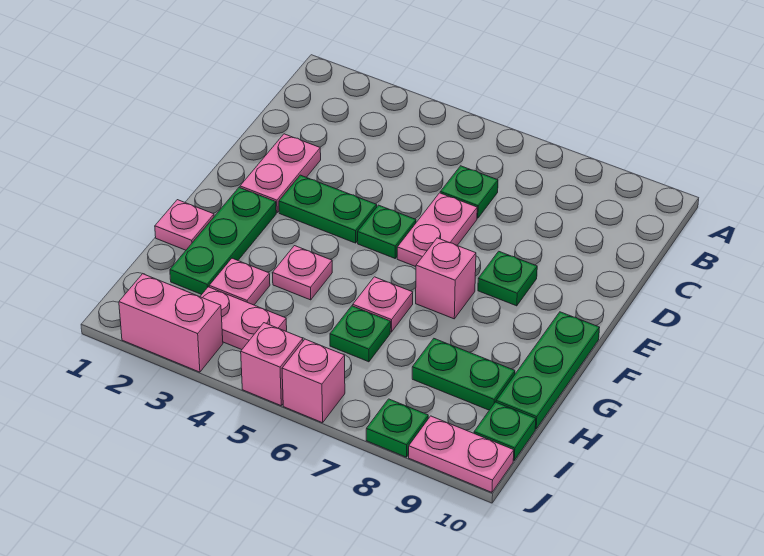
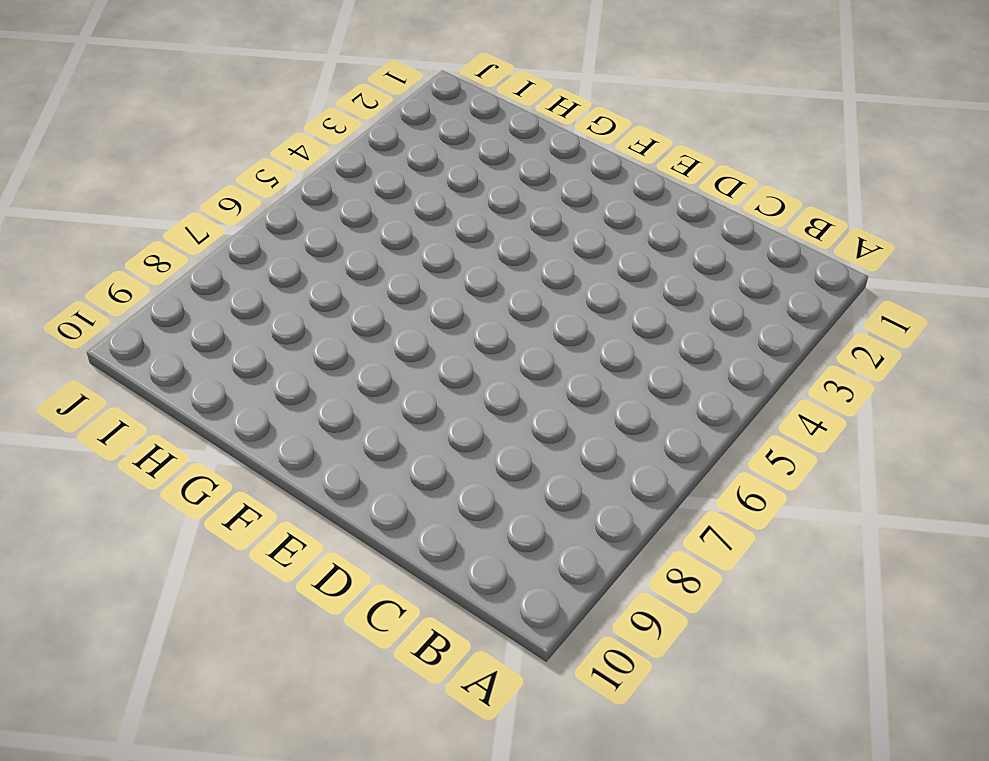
none -> green plate C6 level 1
none -> pink plate D2:E2 level 1
none -> pink plate D6:E6 level 1

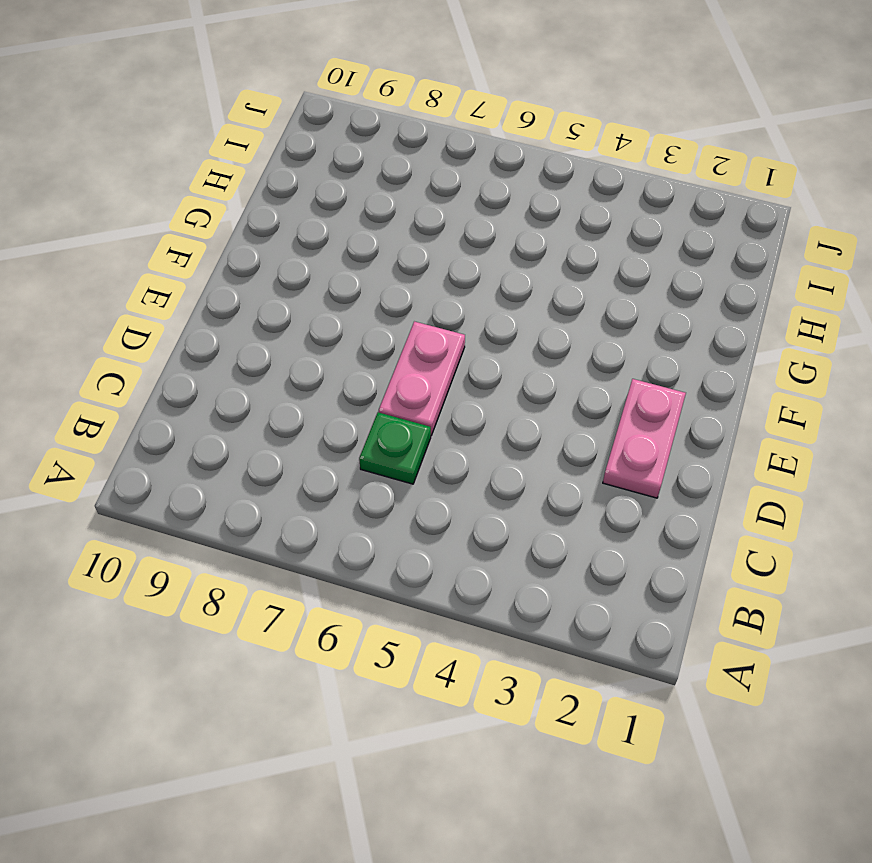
none -> green plate E3:E4 level 1
none -> green plate E5 level 1
none -> green plate E8 level 1

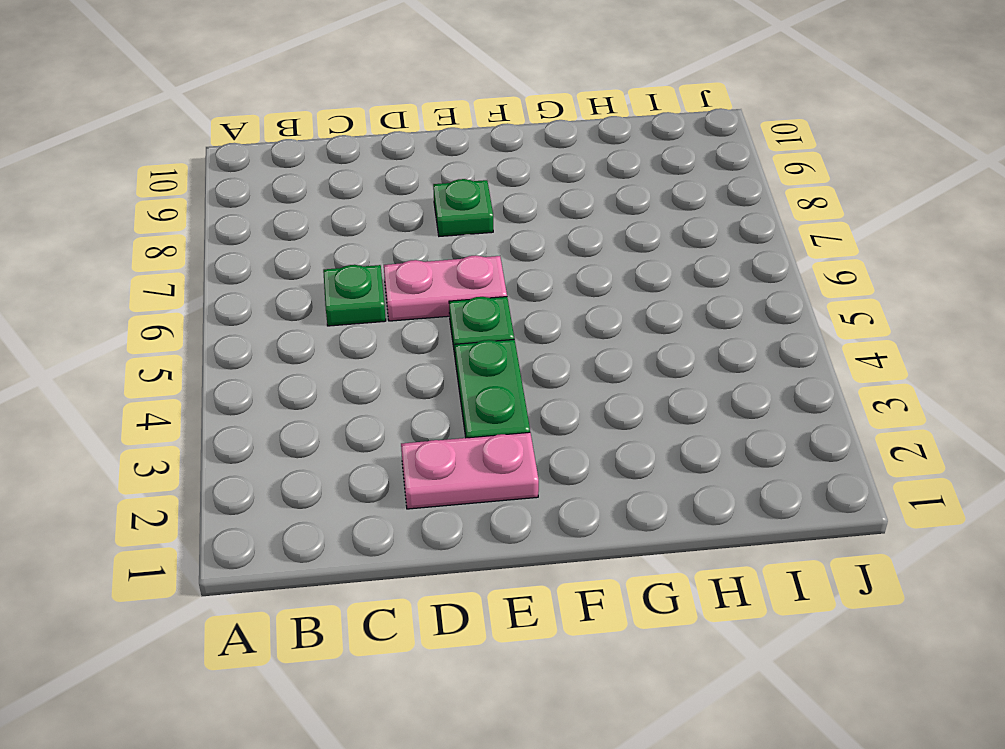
none -> green plate F2:H2 level 1
none -> pink brick F7 level 1
none -> green plate F10:H10 level 1

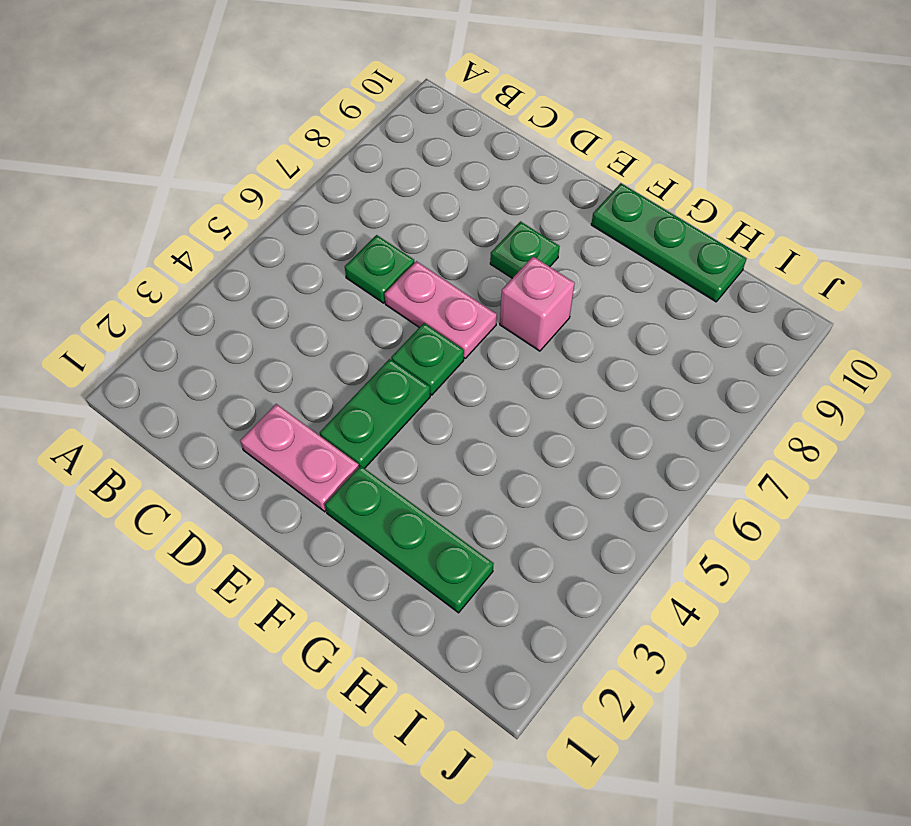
none -> pink plate G1 level 1
none -> pink plate G4 level 1
none -> pink plate G6 level 1

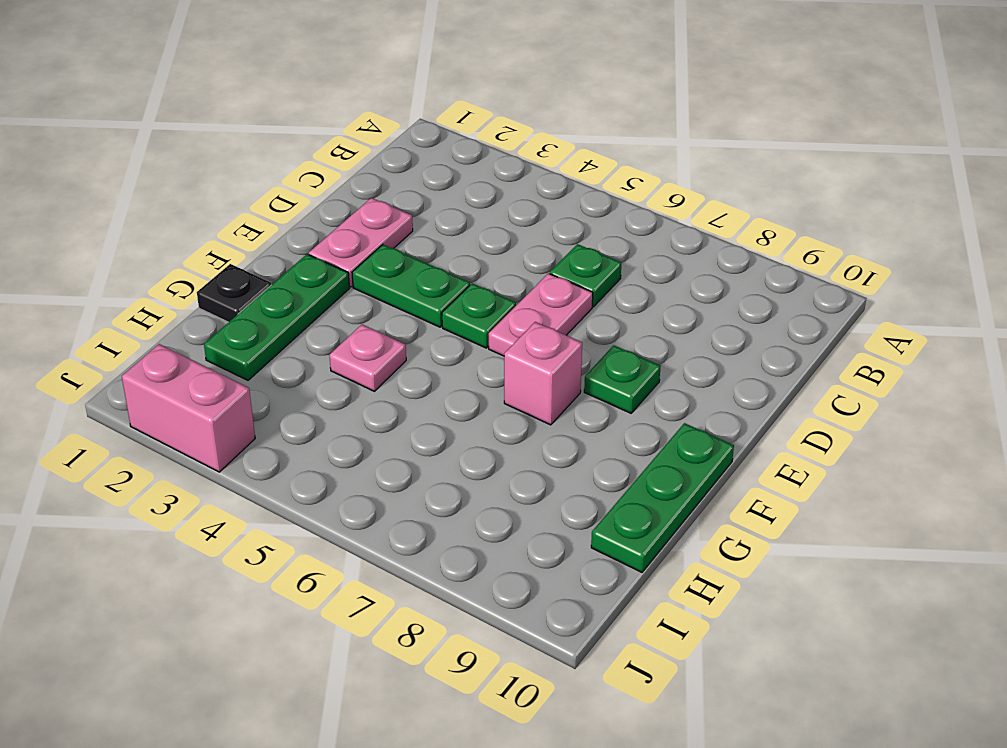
black plate G1 level 1 -> pink plate G1 level 1
none -> pink plate G6 level 1
none -> pink plate H3 level 1
none -> green plate H6 level 1

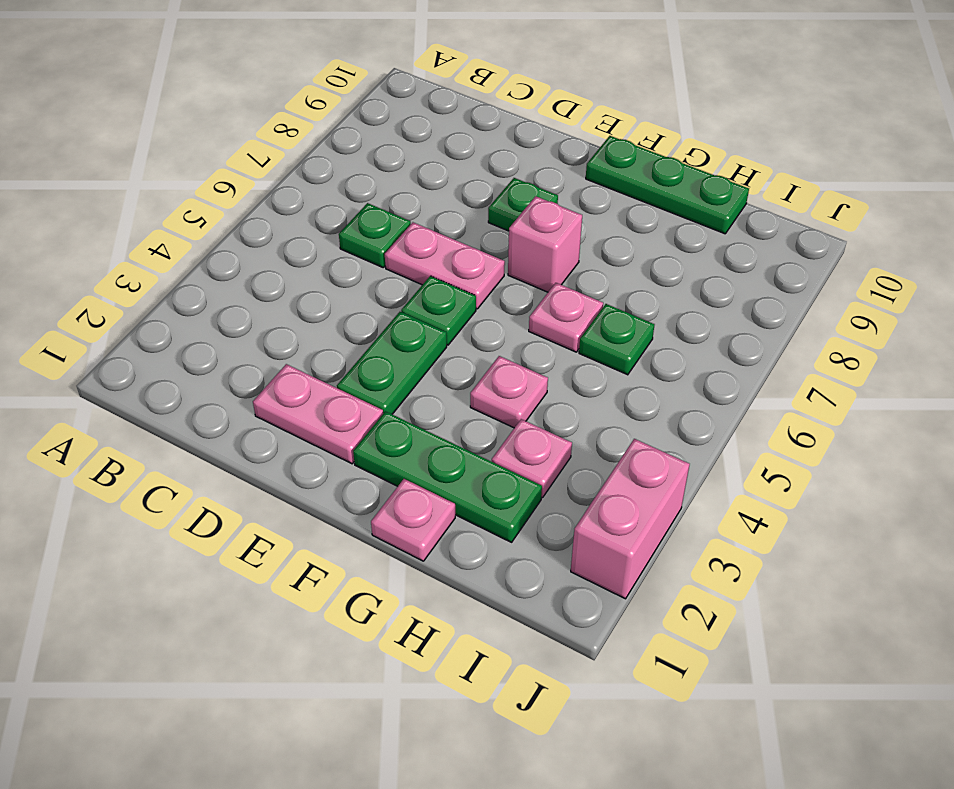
none -> green plate H8:H9 level 1
none -> pink plate I3:I4 level 1
none -> green plate I10 level 1

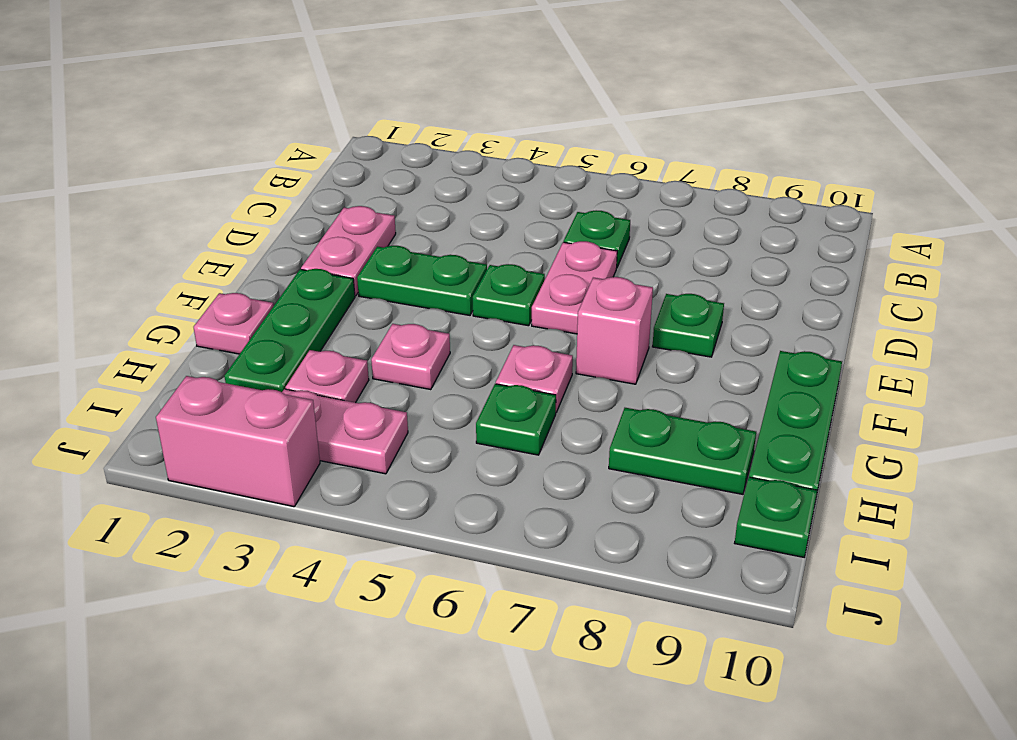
none -> pink brick J5 level 1
none -> pink brick J6 level 1
none -> green plate J8 level 1

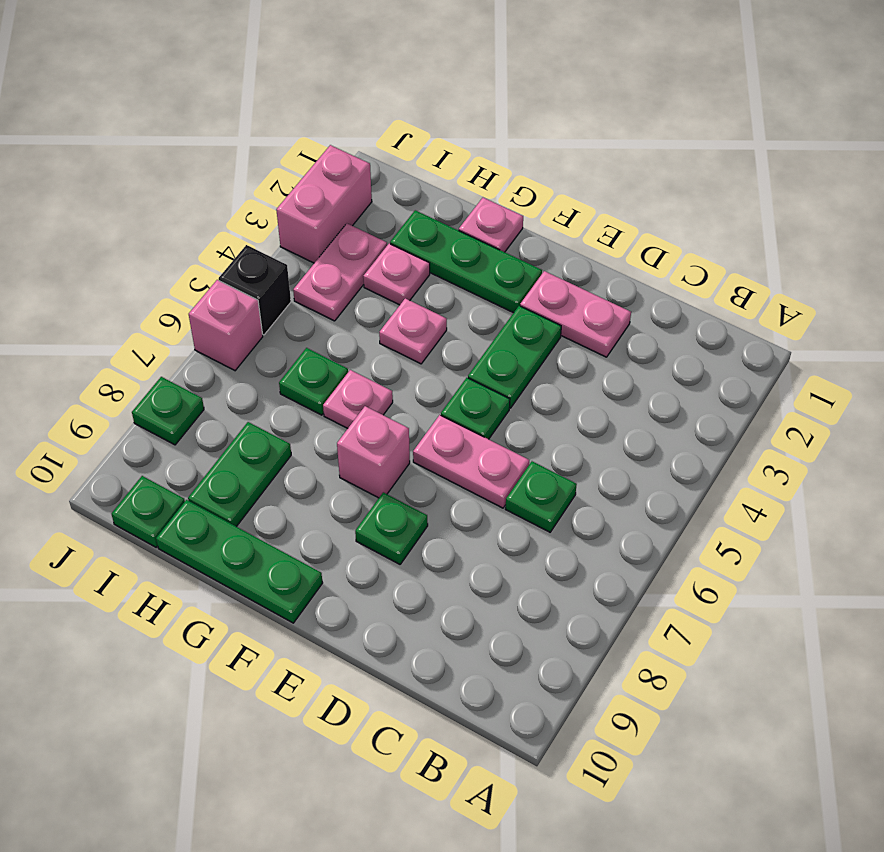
black brick J5 level 1 -> pink brick J5 level 1
none -> pink plate J9:J10 level 1

